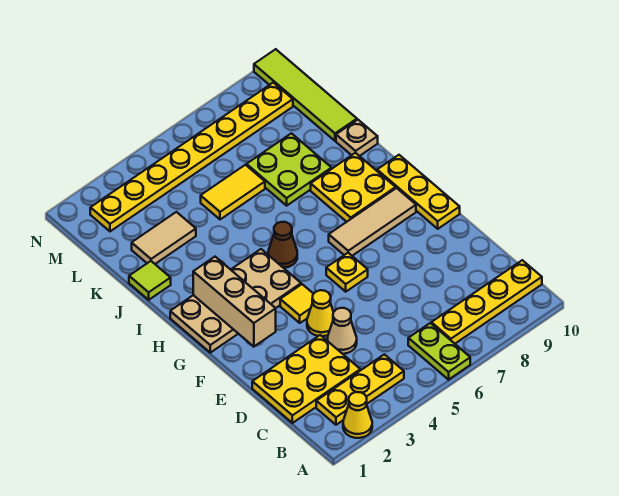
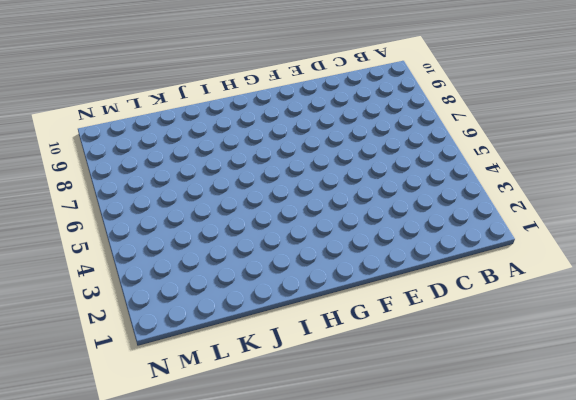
none -> yellow cone A2 level 1
none -> lime plate A6:B6 level 1
none -> yellow plate B2:B4 level 1

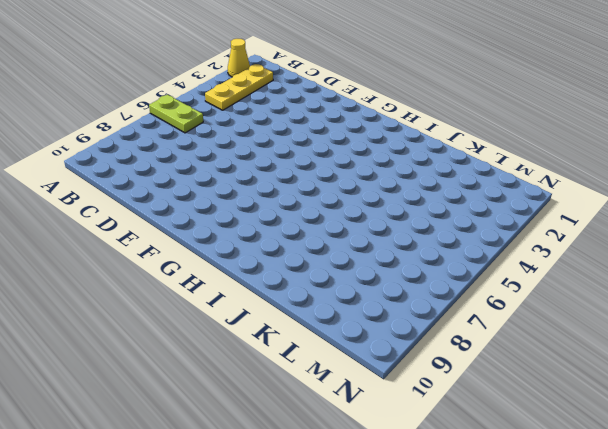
none -> yellow plate B7:B10 level 1
none -> yellow plate C1:D3 level 1
none -> tan cone D4 level 1

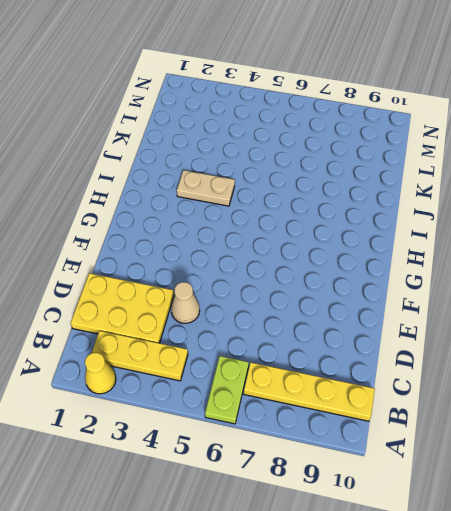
tan plate I3:I4 level 1 -> none
none -> yellow cone E4 level 1
none -> yellow tile F4 level 1
none -> yellow plate F6 level 1

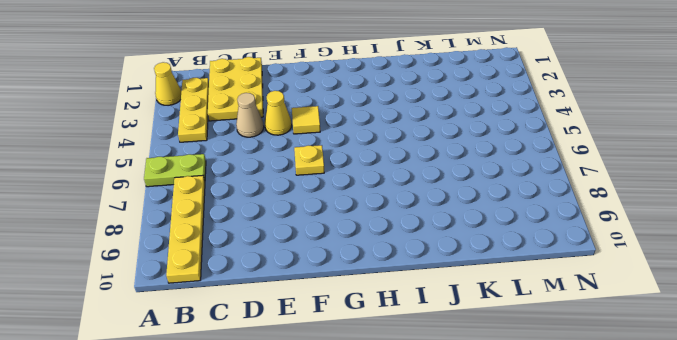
none -> yellow plate F10:H10 level 1
none -> tan plate G1:H4 level 1
none -> tan tile G7:G9 level 1

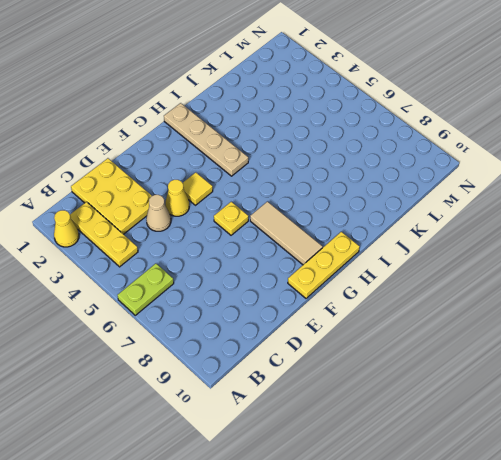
tan plate H1:H4 level 1 -> tan plate G1:H4 level 1
none -> yellow plate B7:B10 level 1
none -> brown cone H5 level 1
none -> yellow plate H8:I9 level 1

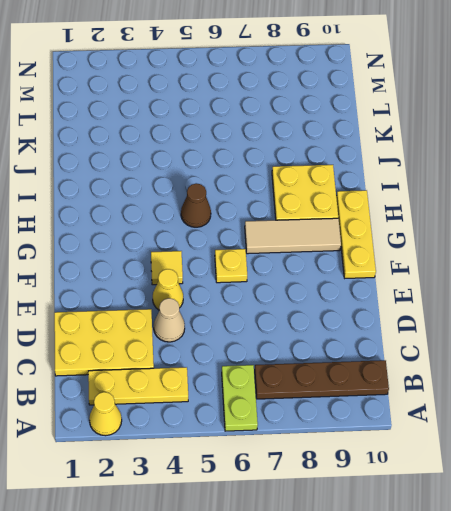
brown plate B7:B10 level 1 -> yellow plate B7:B10 level 1
none -> tan plate G1:H4 level 1
none -> lime tile J1 level 1
none -> lime plate J7:K8 level 1

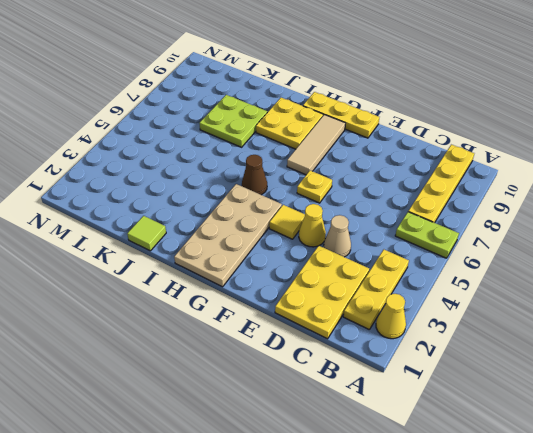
none -> tan plate J10 level 1
none -> tan tile K2:K3 level 1
none -> yellow tile K5:K6 level 1

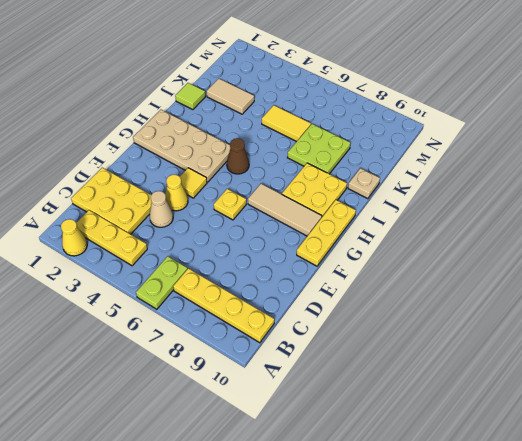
none -> lime tile K10:N10 level 1
none -> yellow plate M2:M9 level 1
none -> tan brick F2:H2 level 2

